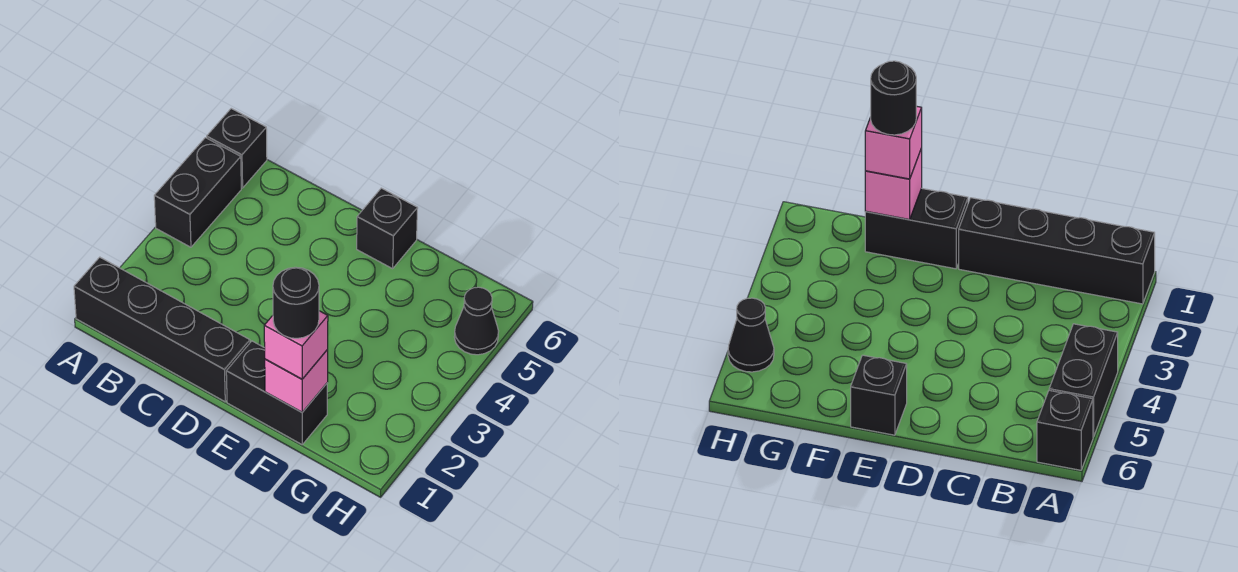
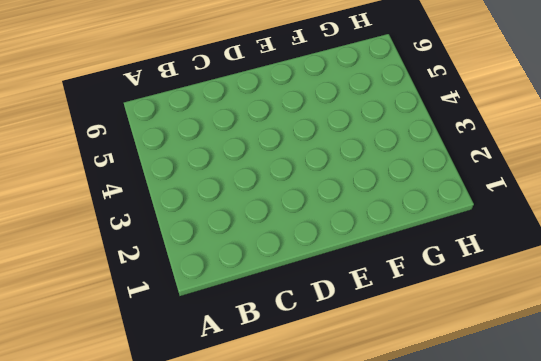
none -> black brick A1:D1 level 1
none -> black brick A4:A5 level 1

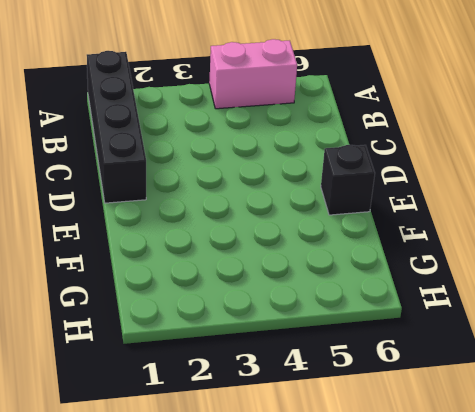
pink brick A4:A5 level 1 -> black brick A4:A5 level 1
none -> black brick A6 level 1
none -> black brick E1:F1 level 1

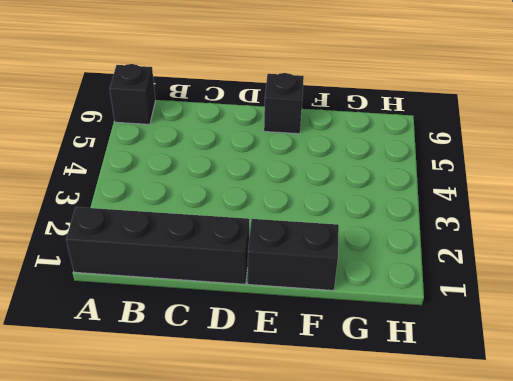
none -> black brick A4:A5 level 1
none -> black cone H5 level 1

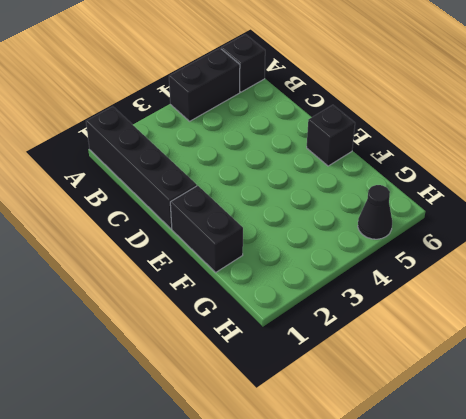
none -> pink brick F1 level 2
none -> pink brick F1 level 3

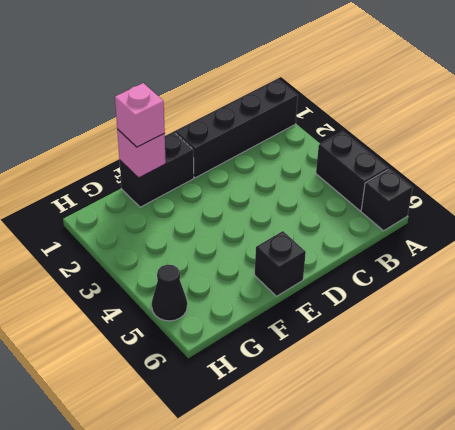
none -> black round brick F1 level 4

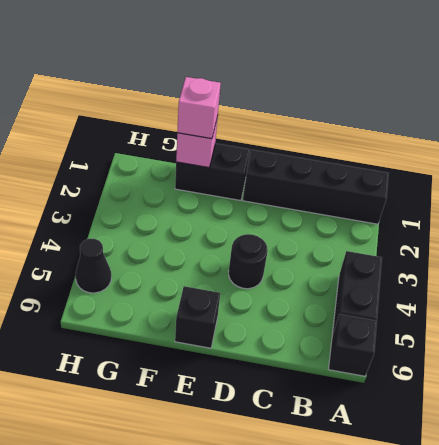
black round brick D4 level 1 -> black round brick F1 level 4

